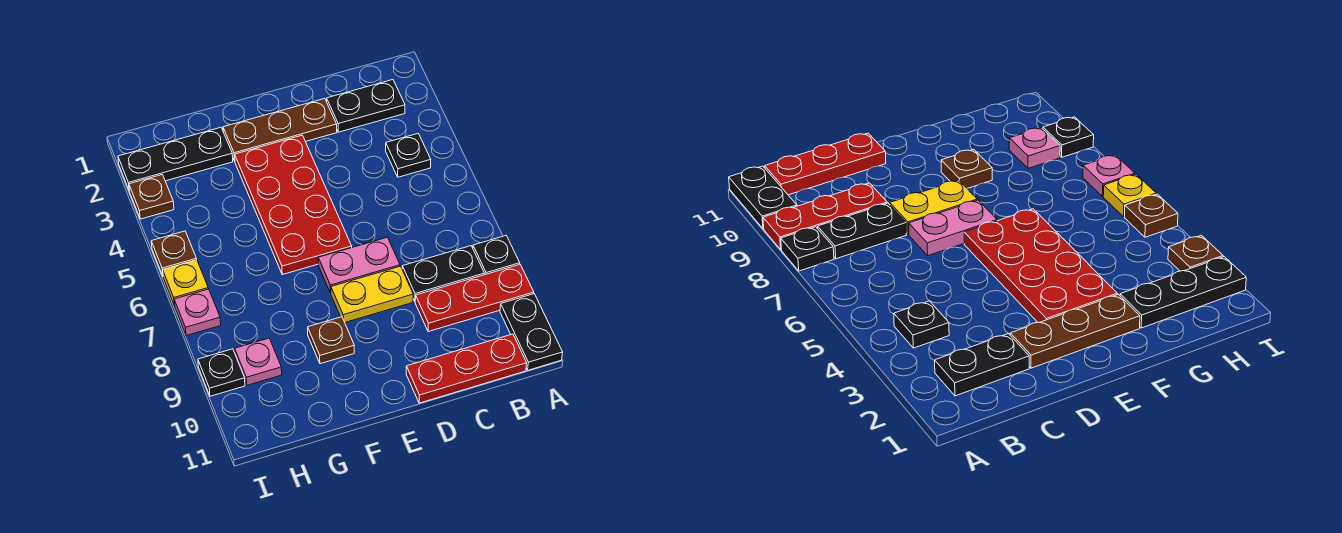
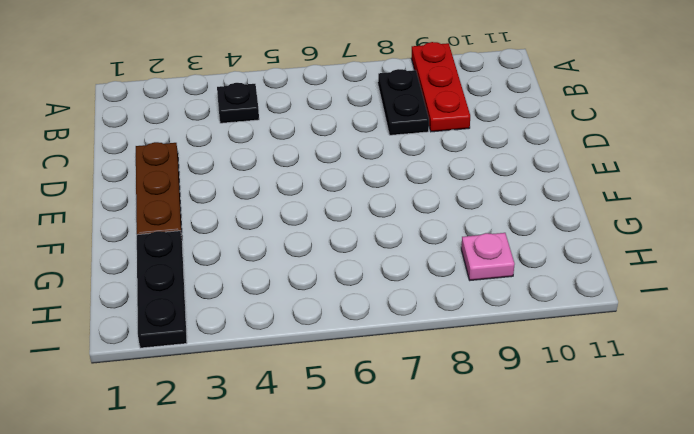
none -> black plate A8 level 1
none -> black plate A10:A11 level 1
none -> black plate B2:C2 level 1

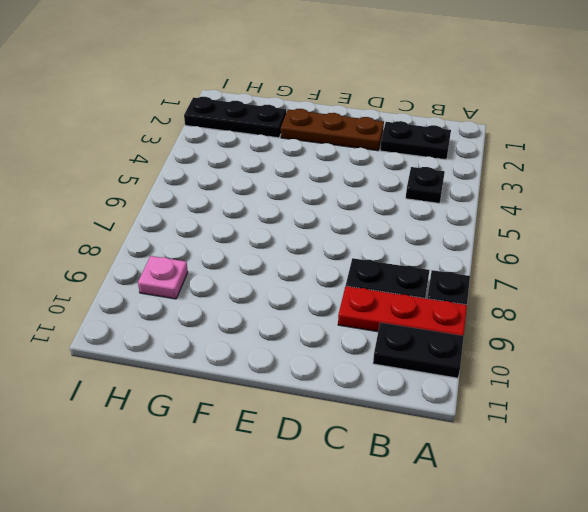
black plate A10:B10 level 1 -> black plate A10:A11 level 1
none -> red plate B11:D11 level 1
none -> pink plate D7:E7 level 1
none -> yellow plate D8:E8 level 1

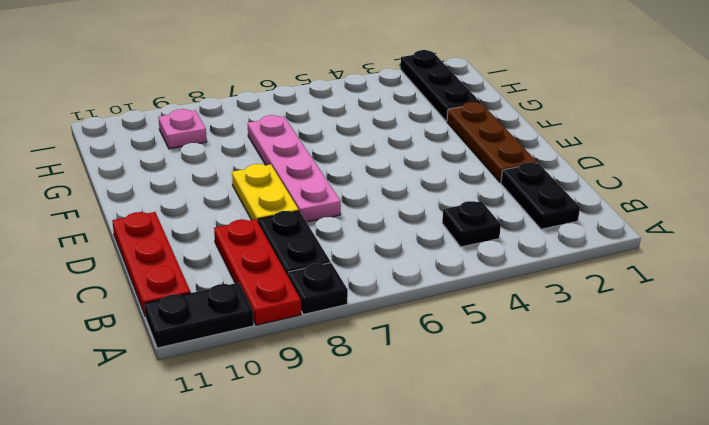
pink plate D7:G7 level 1 -> pink plate D7:E7 level 1
none -> red plate E3:F6 level 1
none -> brown plate F9 level 1
none -> brown plate I3 level 1

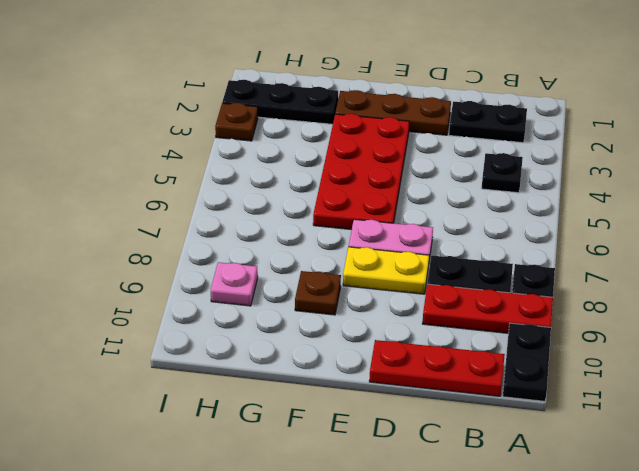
none -> brown plate I5 level 1
none -> yellow plate I6 level 1
none -> pink plate I7 level 1

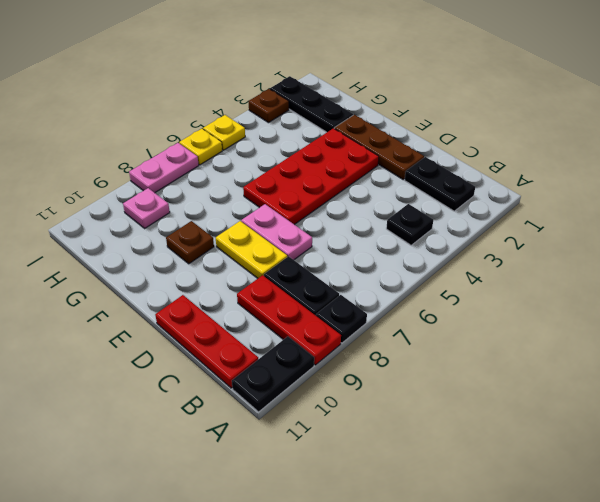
yellow plate I5 level 1 -> brown plate I5 level 1
pink plate I7:I8 level 1 -> pink plate I7 level 1
none -> black plate I9 level 1

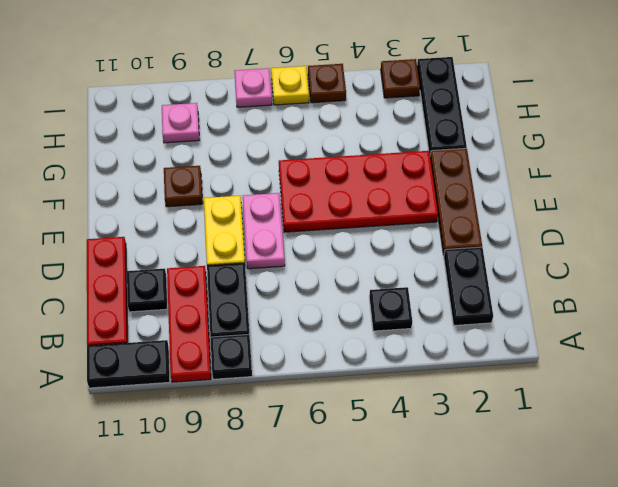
black plate C10 level 1 -> black plate I9 level 1

